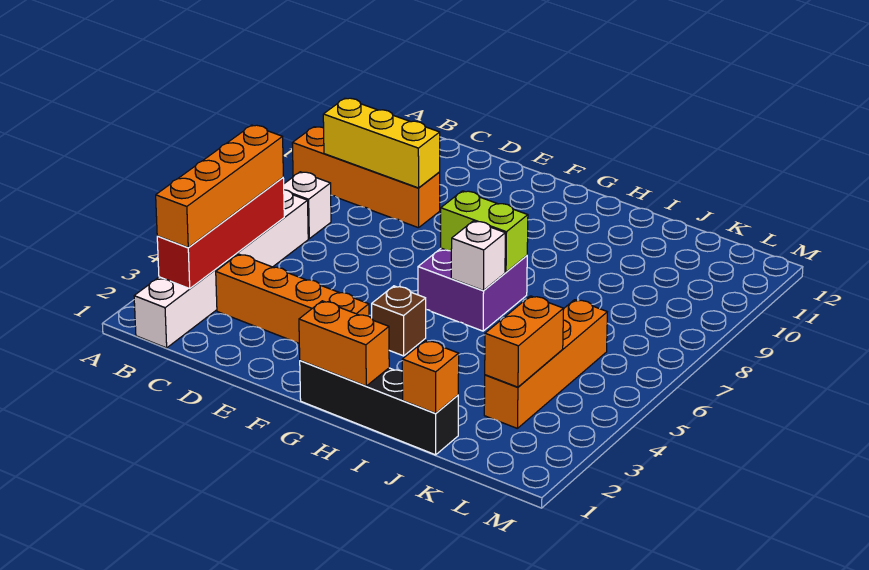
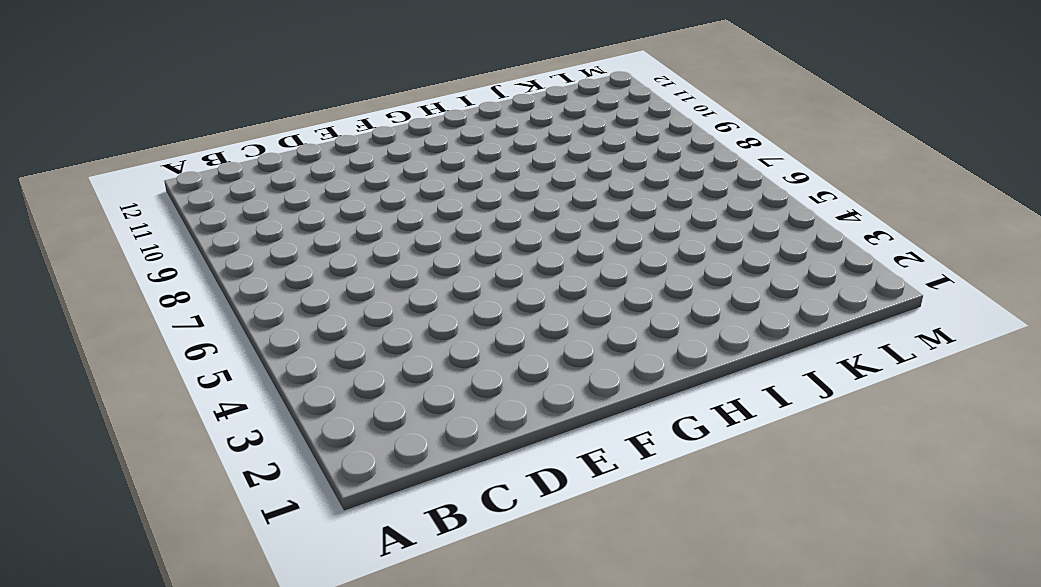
none -> orange brick A9:D9 level 1
none -> white brick B1:B6 level 1
none -> white brick B7 level 1

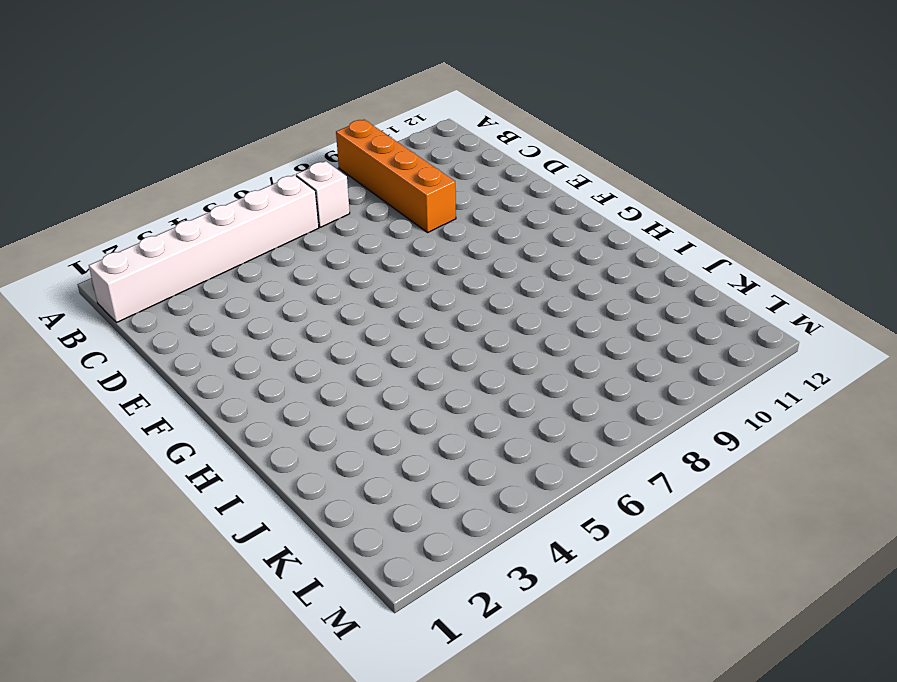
none -> orange brick C3:F3 level 1
none -> black brick G1:J1 level 1
none -> brown brick G4 level 1

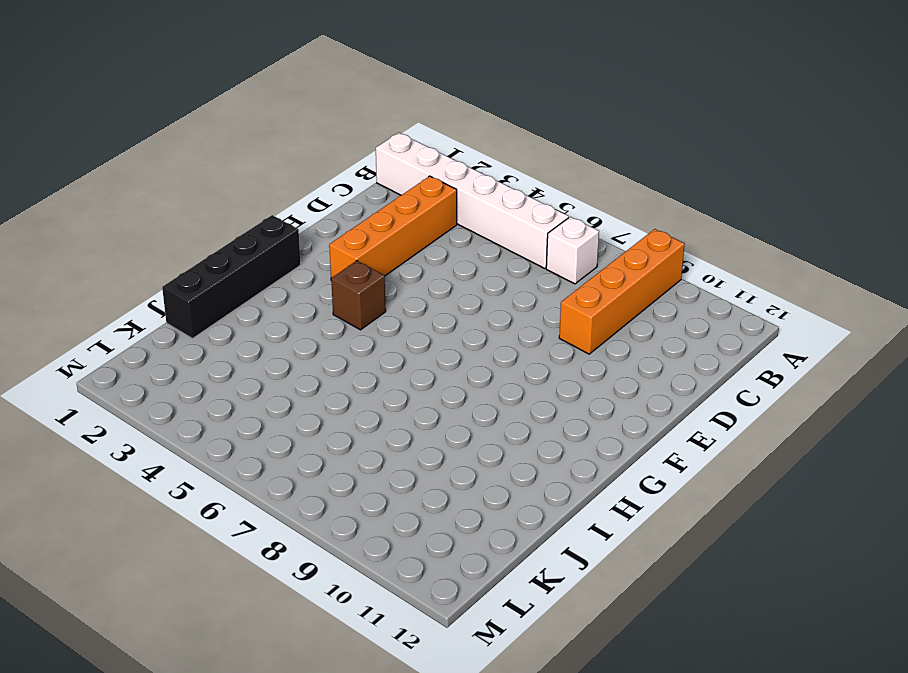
none -> purple brick G6:H7 level 1
none -> orange brick K3:K6 level 1
none -> red brick B2:B5 level 2

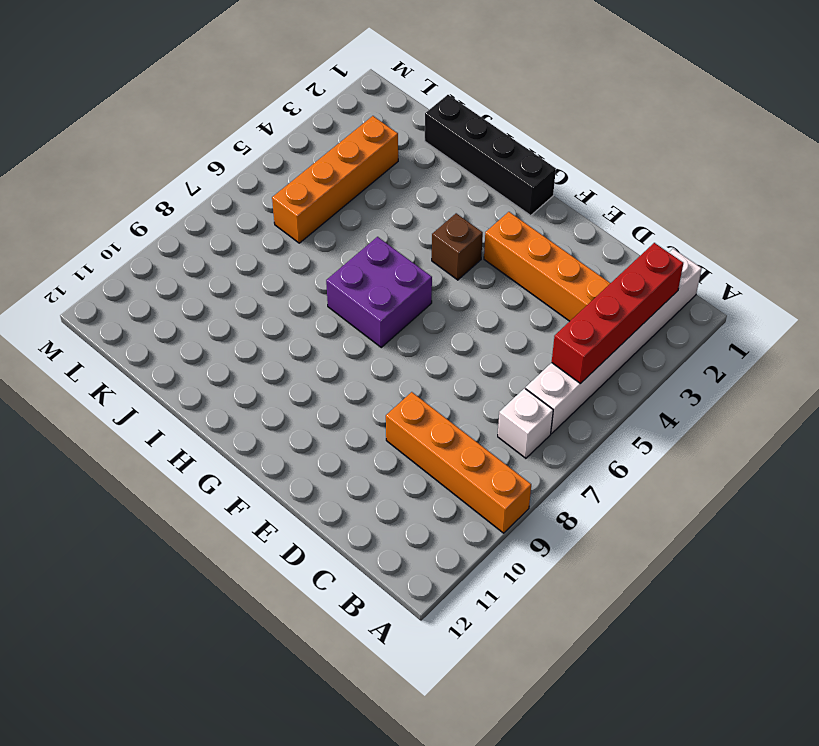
none -> yellow brick B9:D9 level 2
none -> orange brick G1:H1 level 2
none -> lime brick G7:H7 level 2

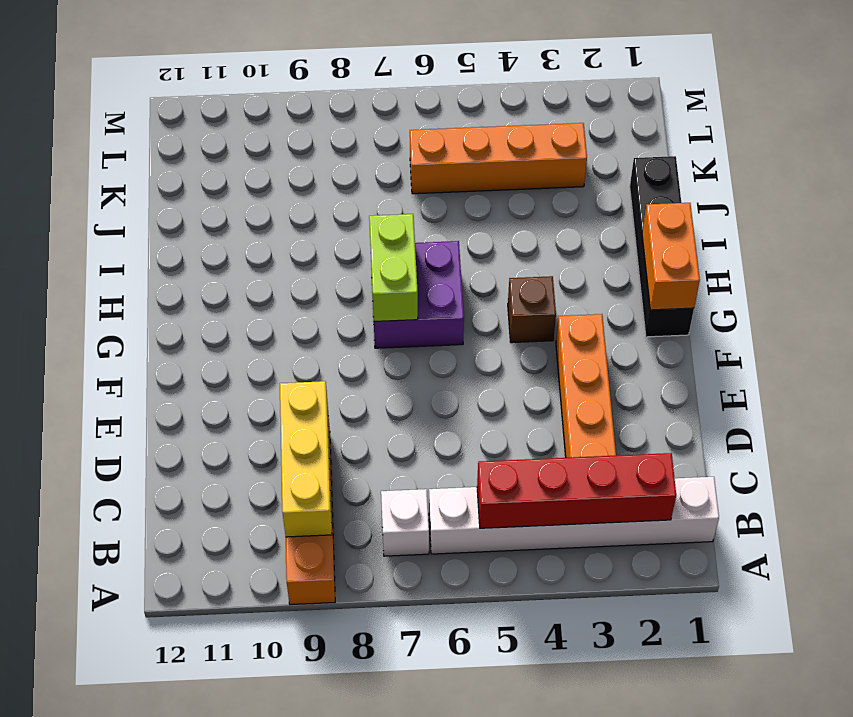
none -> white brick H6 level 2
none -> orange brick J1 level 2
none -> orange brick K3:K4 level 2

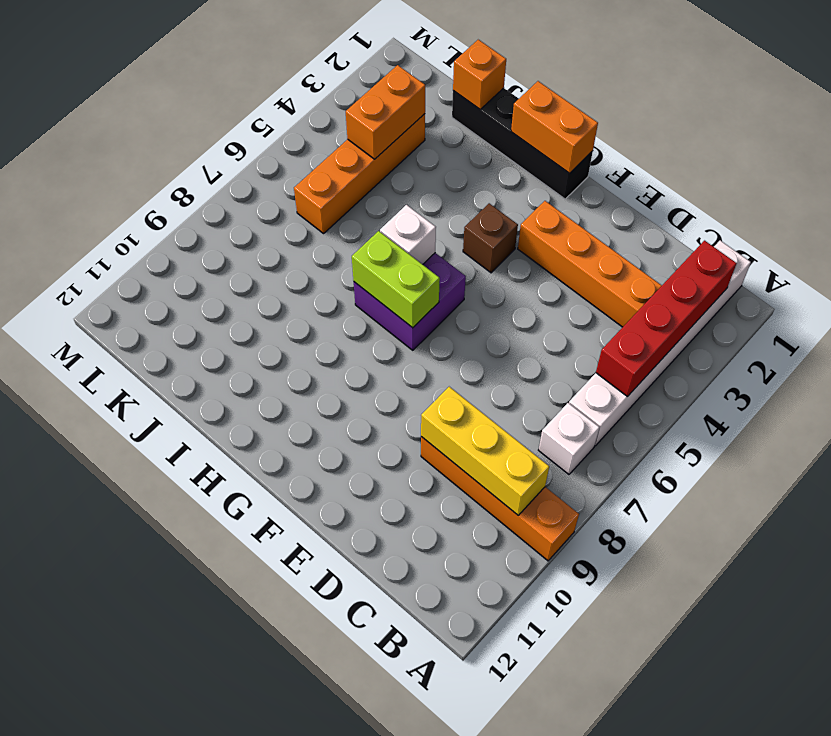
none -> orange brick B2:B5 level 3

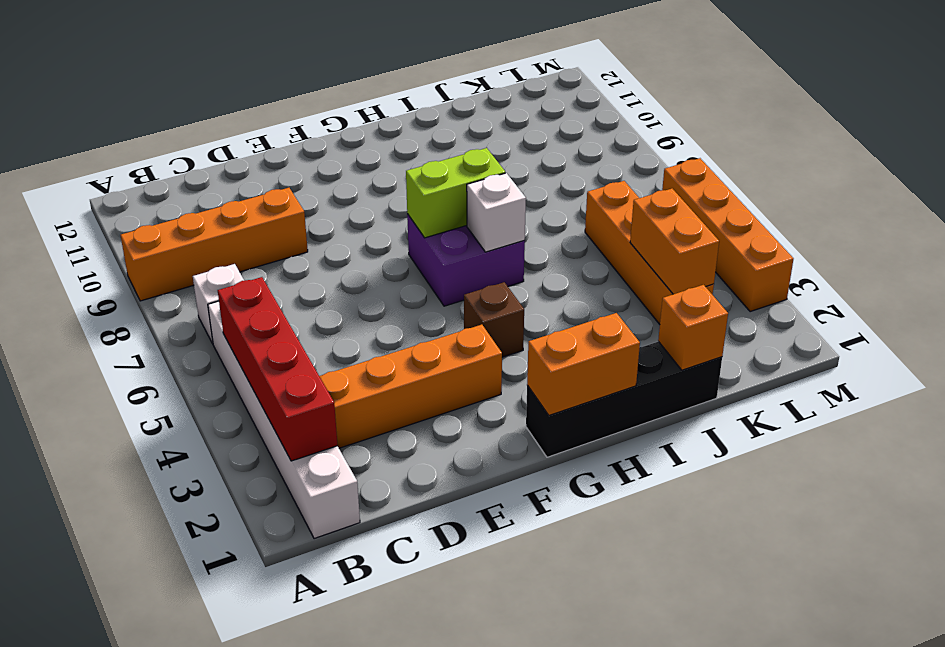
orange brick M3:M6 level 1 -> orange brick B2:B5 level 3
none -> yellow brick B9:D9 level 2

